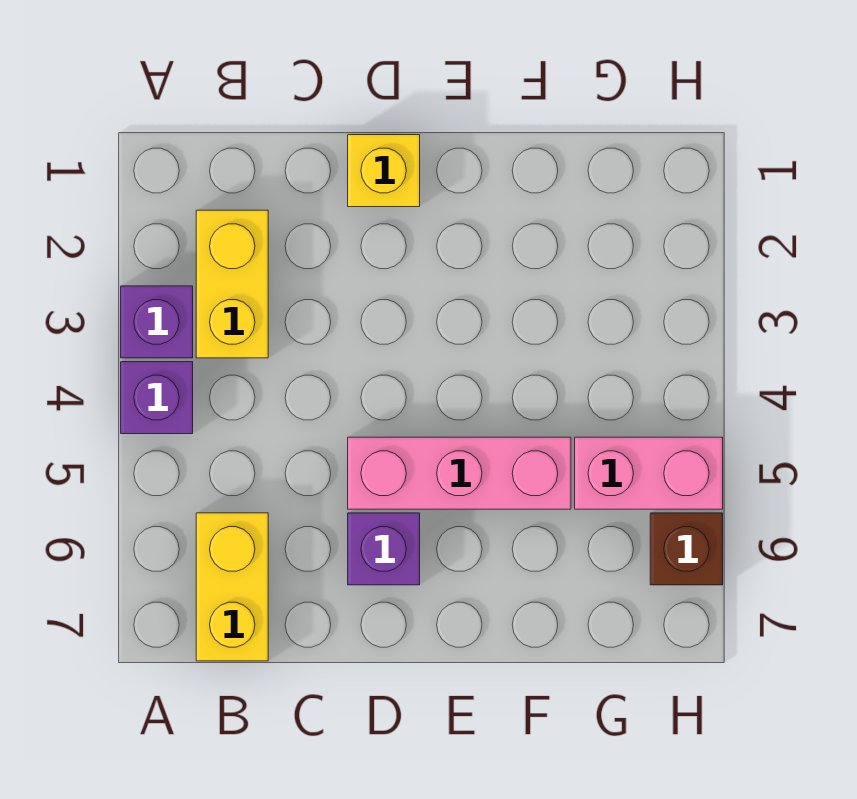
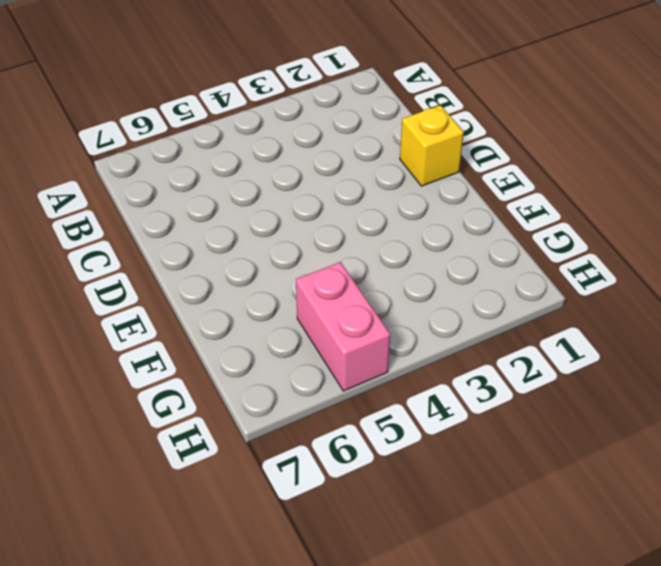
none -> purple brick A3 level 1
none -> purple brick A4 level 1

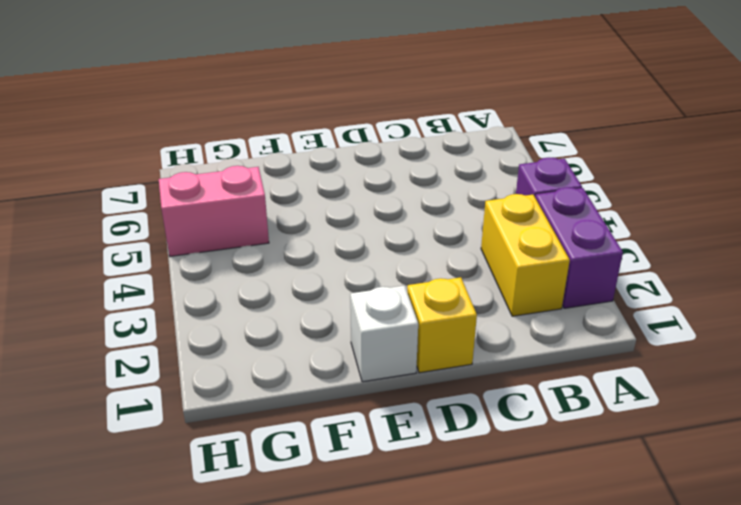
purple brick A2:A3 level 1 -> purple brick A3 level 1
white brick E1 level 1 -> none
none -> yellow brick B6:B7 level 1
none -> pink brick D5:F5 level 1

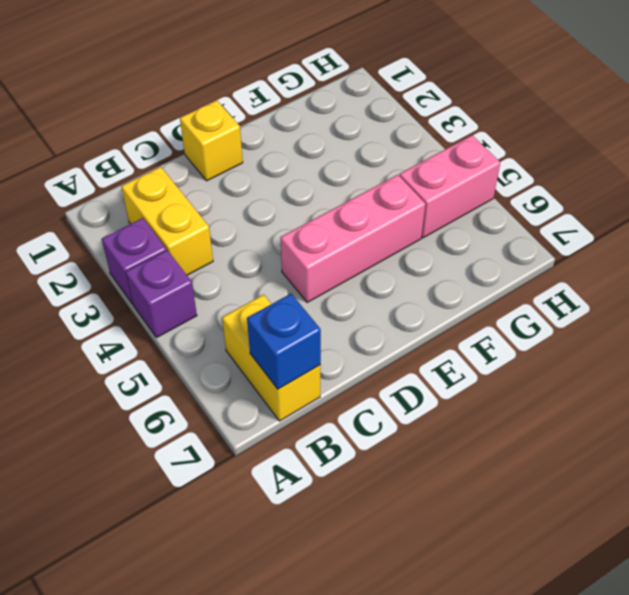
blue brick B7 level 2 -> none
none -> purple brick D6 level 1
none -> brown brick H6 level 1

